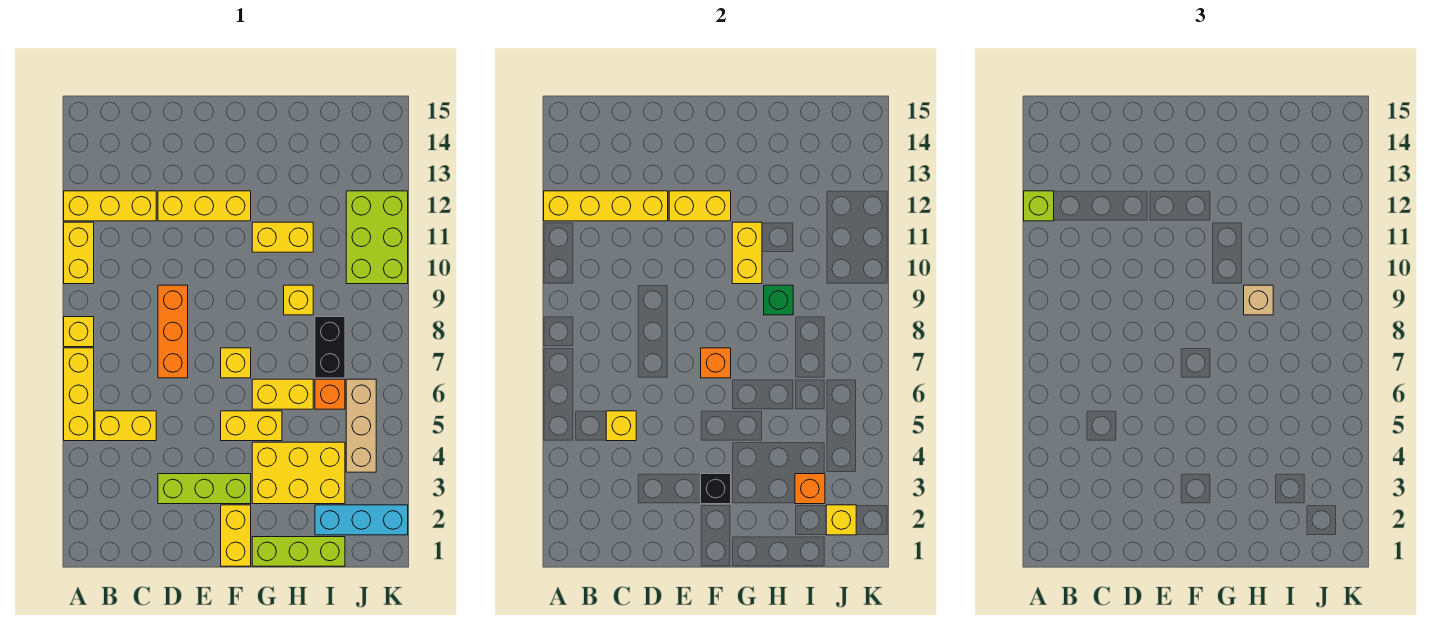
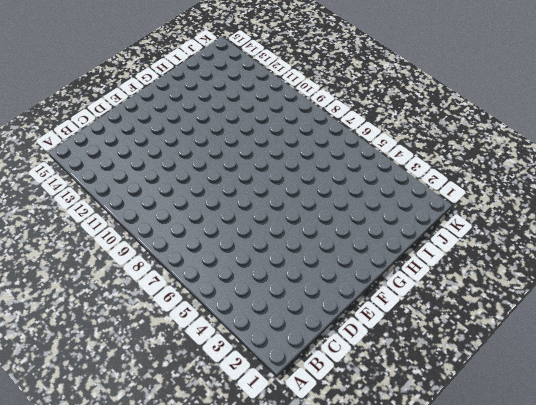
none -> yellow brick A5:A7 level 1
none -> yellow brick A8 level 1
none -> yellow brick A10:A11 level 1
none -> yellow brick A12:C12 level 1

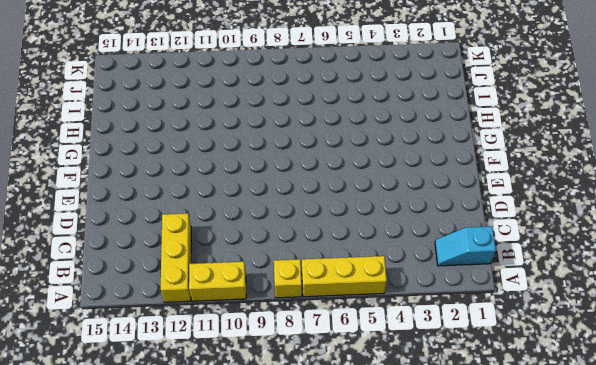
cyan slope B1:B2 level 1 top 1 -> none
none -> yellow brick B5:C5 level 1
none -> lime brick D3:F3 level 1
none -> orange brick D7:D9 level 1
none -> yellow brick D12:F12 level 1

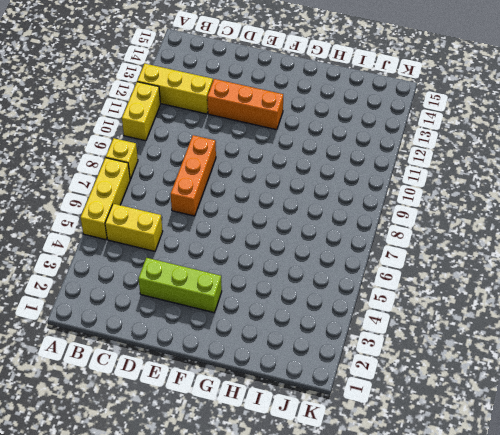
orange brick D12:F12 level 1 -> yellow brick D12:F12 level 1
none -> yellow brick F1:F2 level 1
none -> yellow brick F5:G5 level 1
none -> yellow brick F7 level 1
none -> lime brick G1:I1 level 1

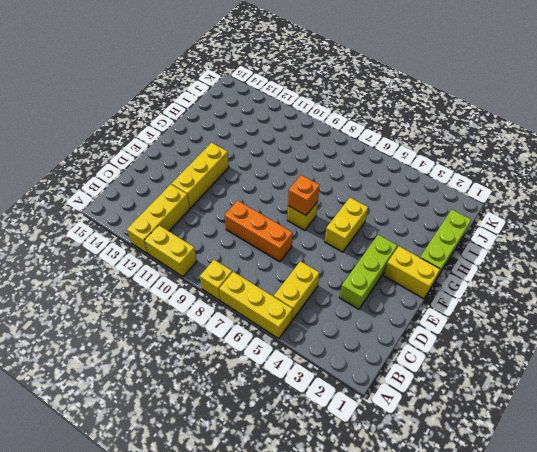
none -> yellow brick G3:I4 level 1
none -> yellow brick G6:H6 level 1
none -> yellow brick G11:H11 level 1
none -> yellow brick H9 level 1

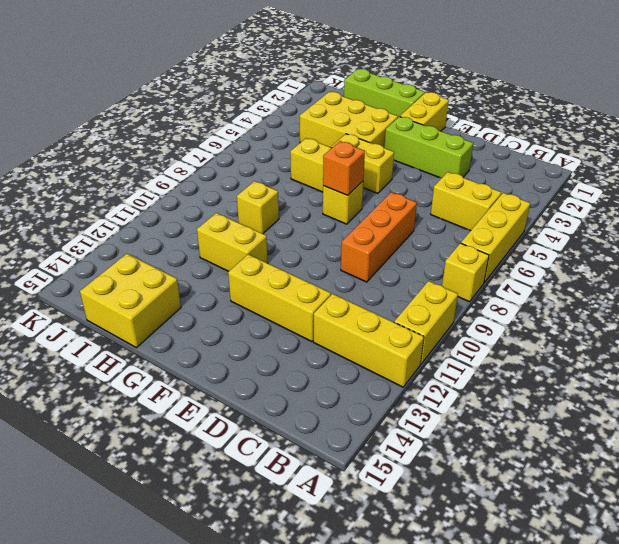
yellow brick H14:I15 level 1 -> none
none -> cyan brick I2:K2 level 1
none -> orange brick I6 level 1
none -> black brick I7:I8 level 1
none -> tan brick J4:J6 level 1

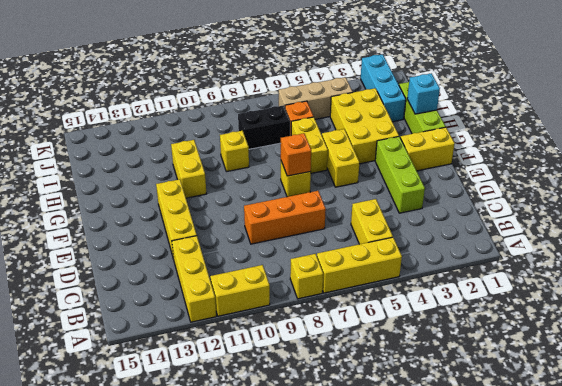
cyan brick H1 level 2 -> none
none -> lime brick J10:K12 level 1
none -> yellow brick A12:D12 level 2
none -> yellow brick C5 level 2
none -> yellow brick E12:F12 level 2

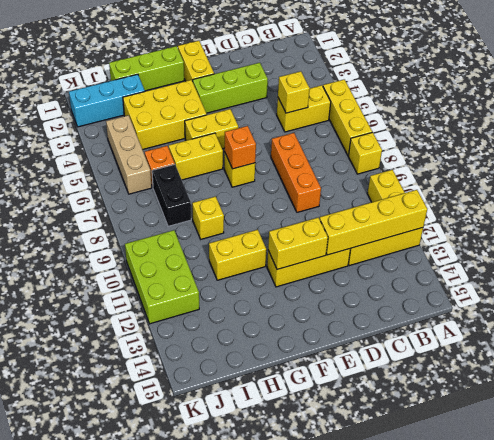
none -> black brick F3 level 2
none -> yellow brick G10:G11 level 2
none -> green brick H9 level 2
none -> orange brick I3 level 2

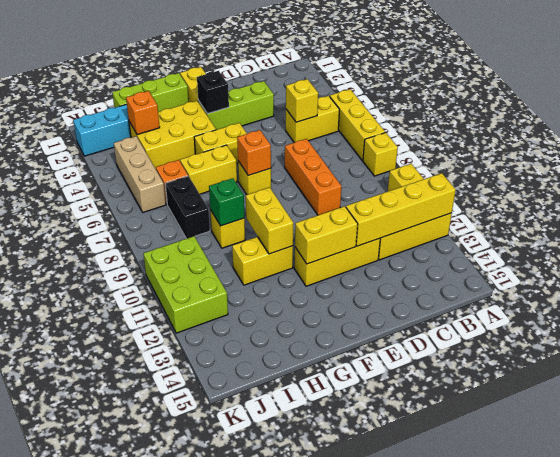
none -> yellow brick J2 level 2
none -> lime brick A12 level 3
none -> tan brick H9 level 3

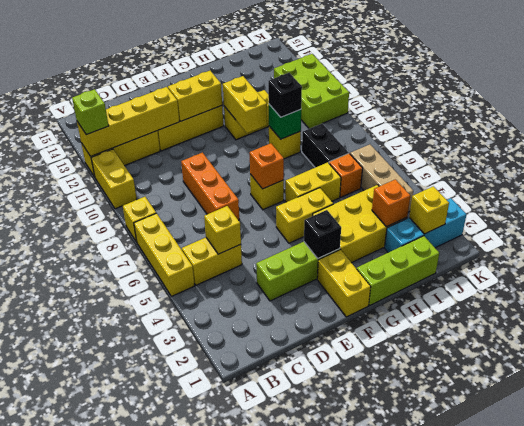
black brick H9 level 3 -> tan brick H9 level 3

